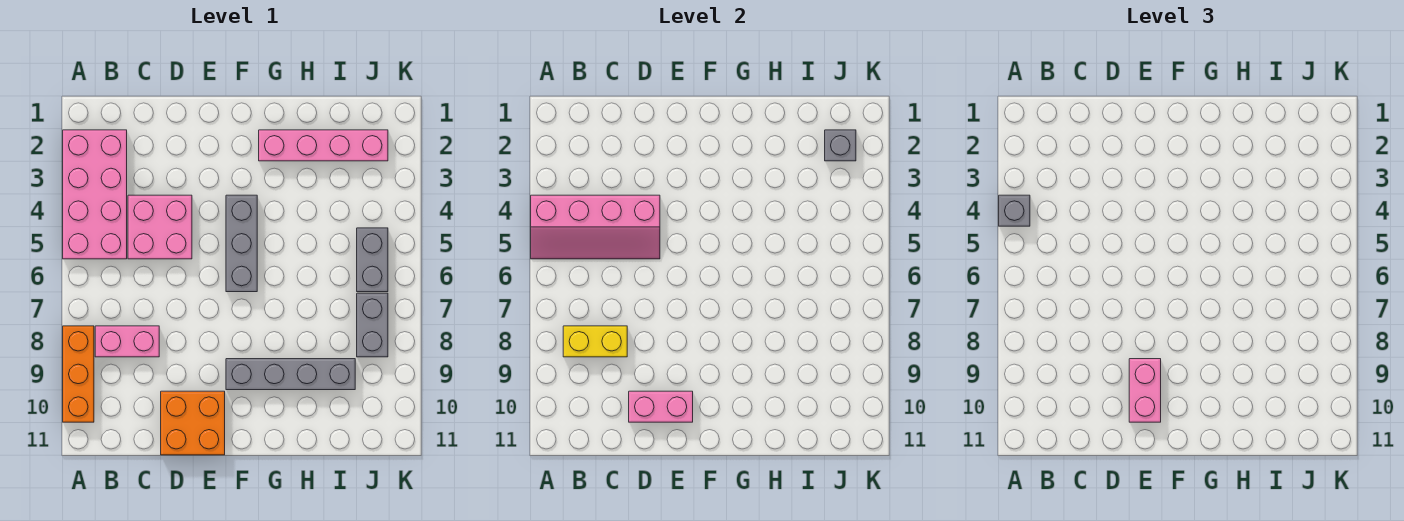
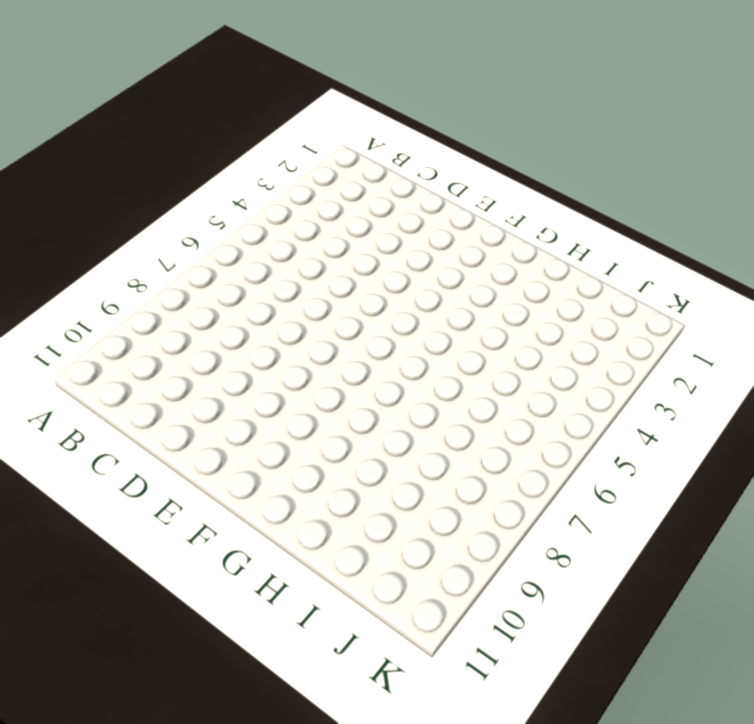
none -> pink brick A2:B5 level 1
none -> orange brick A8:A10 level 1
none -> pink brick B8:C8 level 1

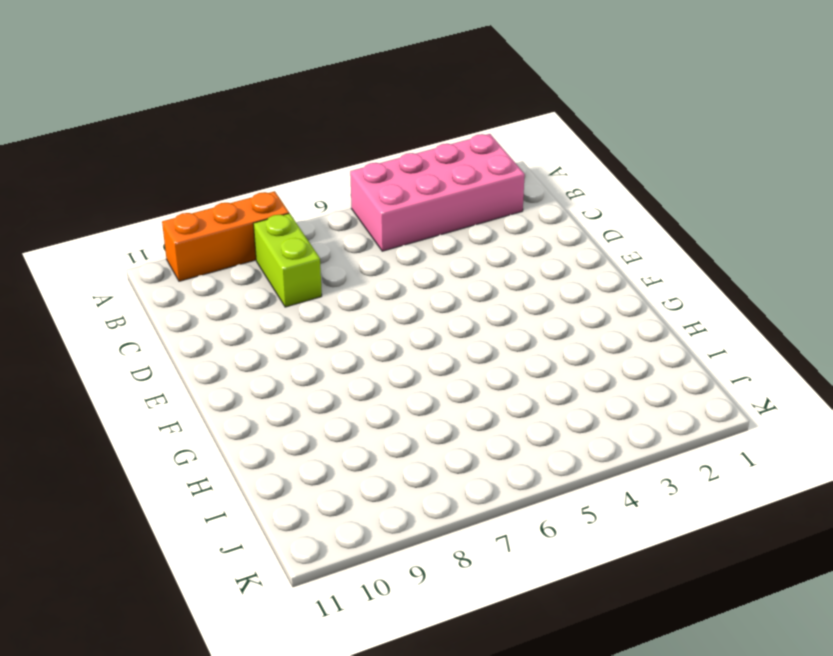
lime brick B8:C8 level 1 -> pink brick B8:C8 level 1
none -> pink brick C4:D5 level 1
none -> orange brick D10:E11 level 1
none -> grey brick F4:F6 level 1

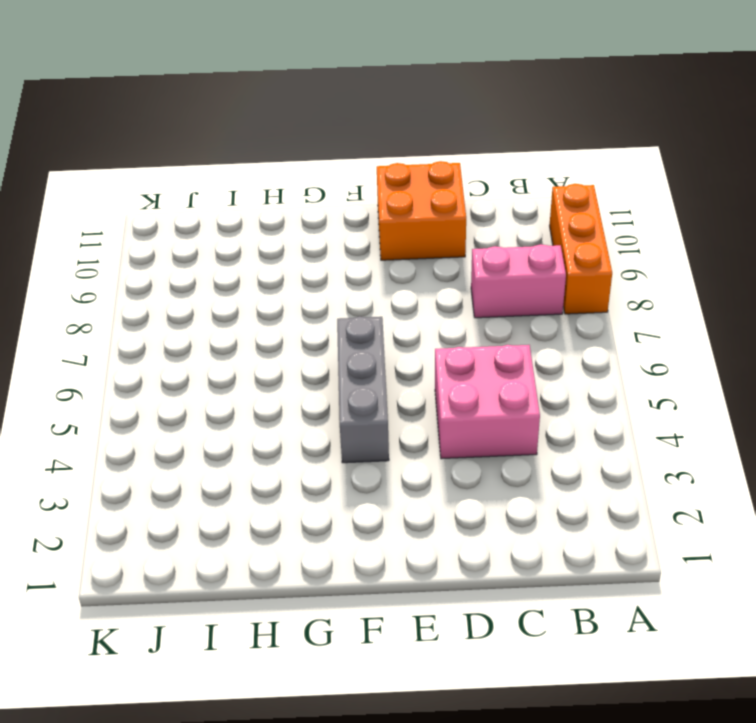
none -> pink brick A2:B5 level 1
none -> grey brick F9:I9 level 1
none -> pink brick G2:J2 level 1

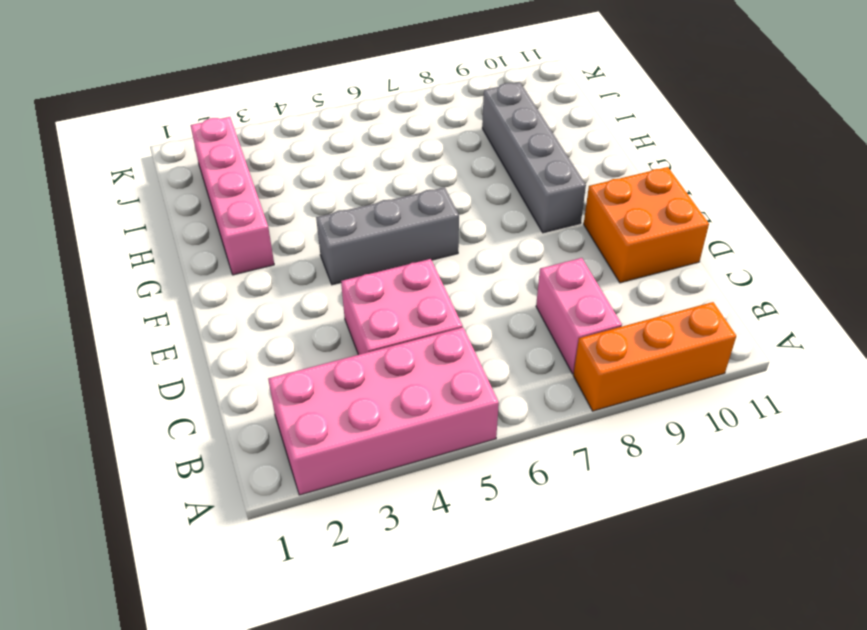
none -> grey brick J5:J6 level 1
none -> grey brick J7:J8 level 1
none -> pink slope A4:D5 level 2 top 4

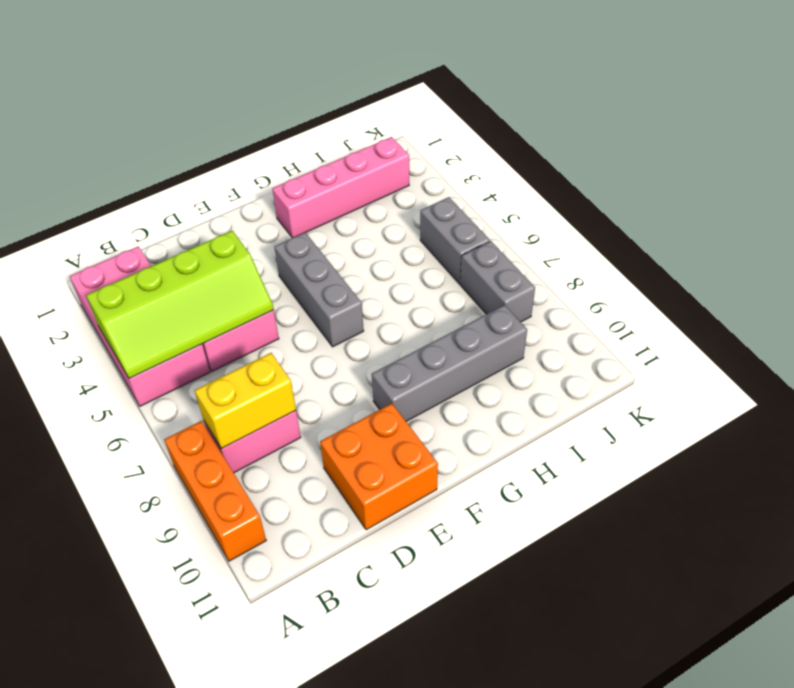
lime slope A4:D5 level 2 top 4 -> pink slope A4:D5 level 2 top 4
none -> pink brick D10:E10 level 2
none -> grey brick J2 level 2
none -> grey brick A4 level 3

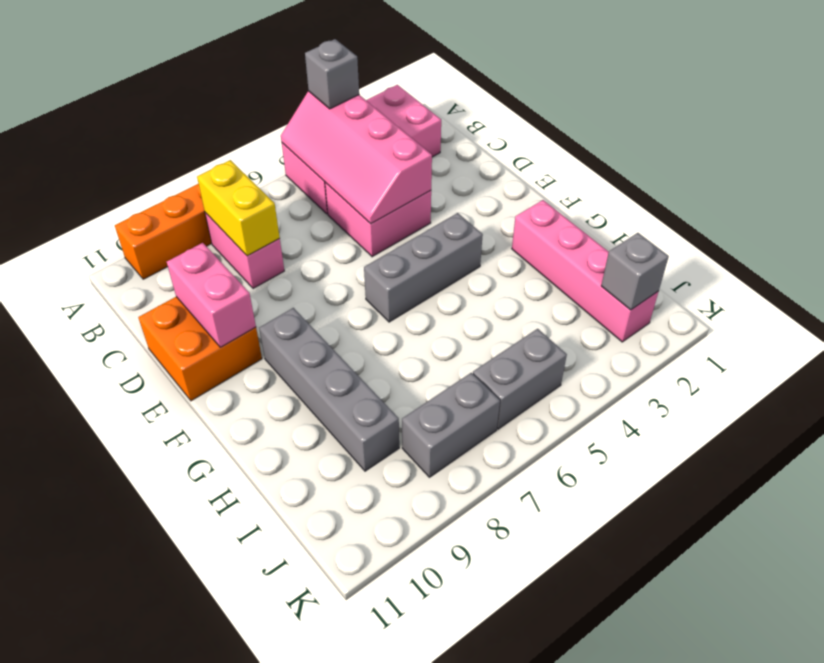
none -> pink brick E9:E10 level 3

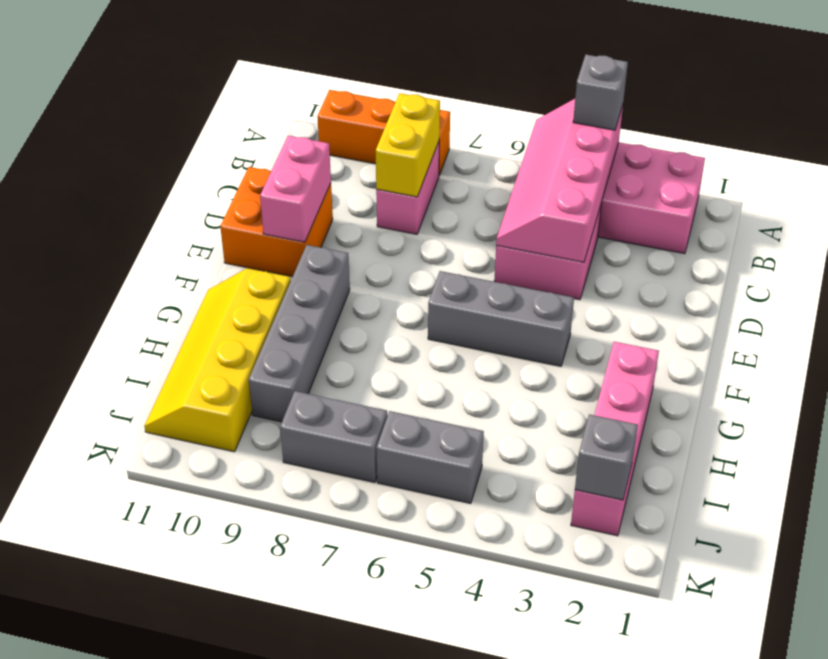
yellow slope G10:J11 level 1 top 10 -> none
none -> pink brick E9:E10 level 3

